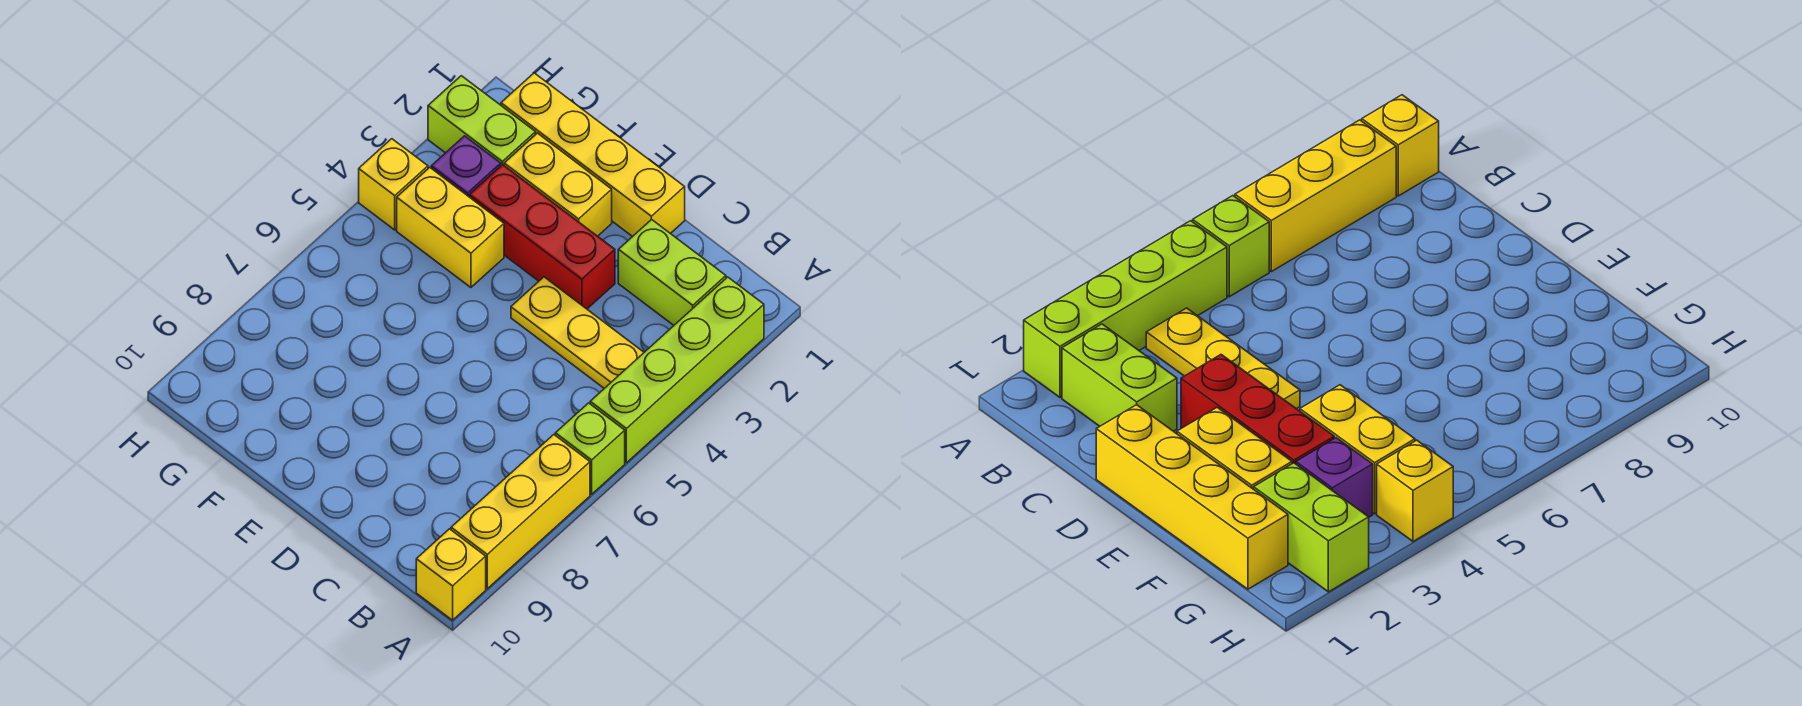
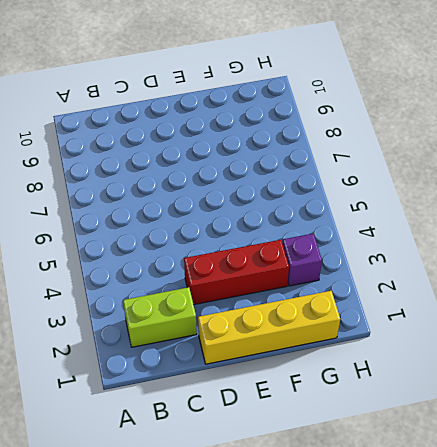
none -> lime brick A2:A5 level 1
none -> lime brick A6 level 1
none -> yellow brick A7:A9 level 1

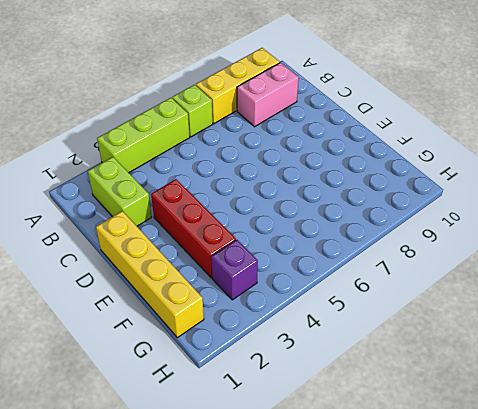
lime brick A3:A5 level 1 -> lime brick A2:A5 level 1
pink brick B8:B9 level 1 -> none
none -> yellow brick A10 level 1
none -> yellow plate B4:D4 level 1
none -> yellow brick E2:F2 level 1

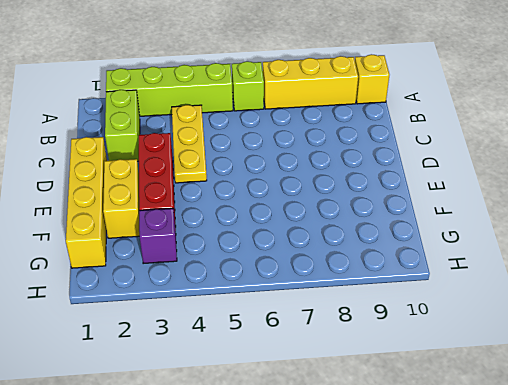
none -> yellow brick F4:G4 level 1
none -> lime brick G2:H2 level 1
none -> yellow brick H4 level 1

